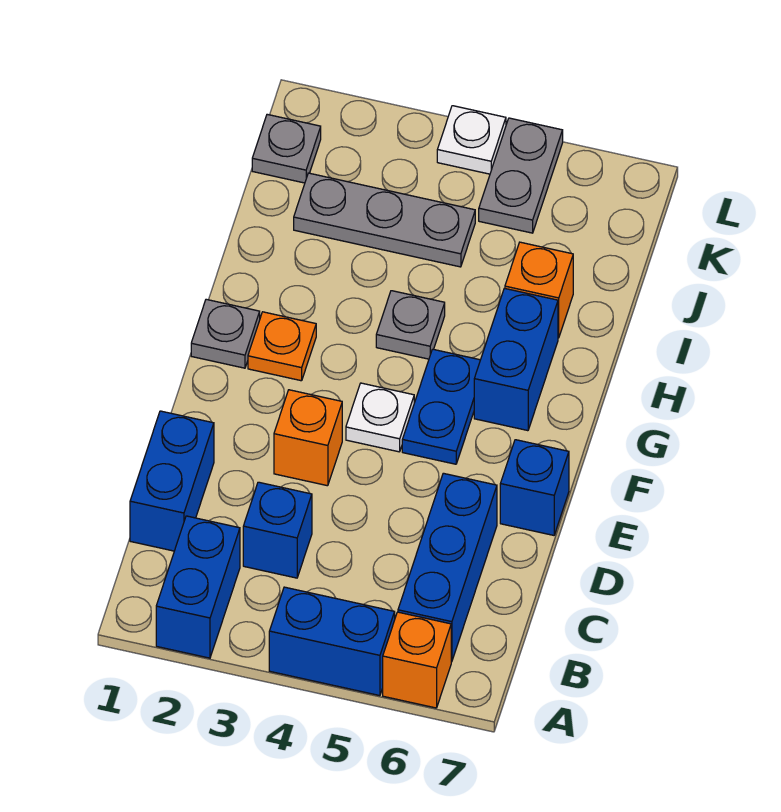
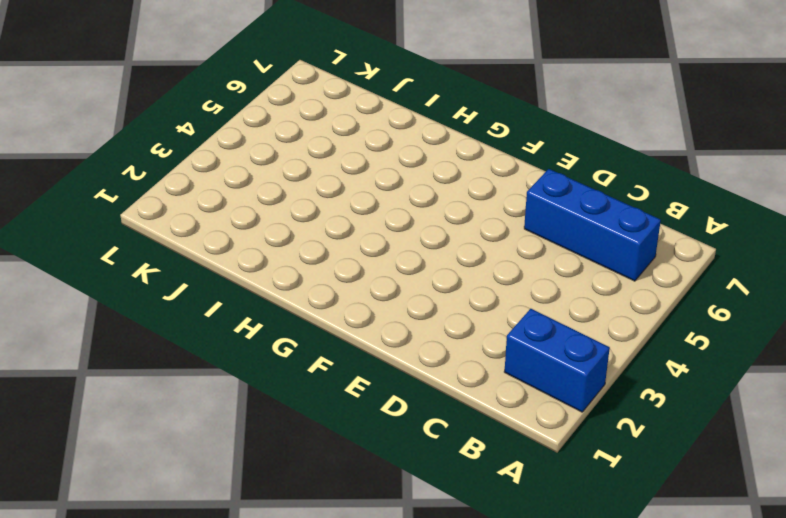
none -> blue brick A4:A5 level 1
none -> orange brick A6 level 1
none -> blue brick C1:D1 level 1

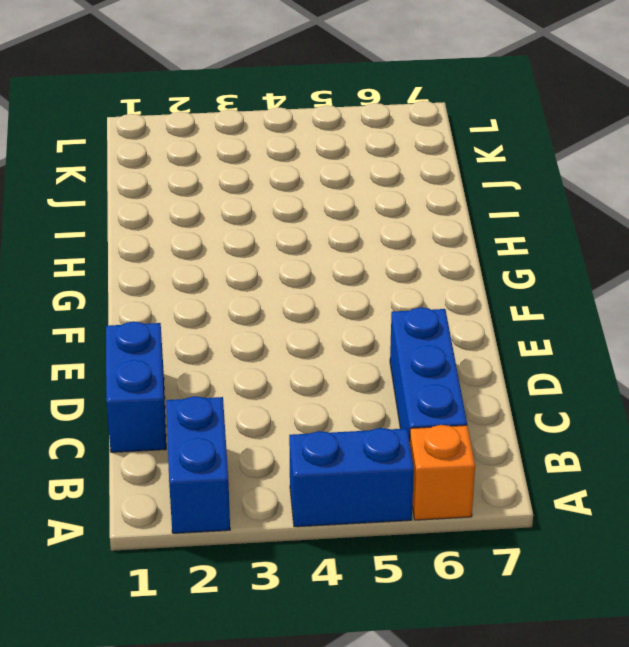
none -> blue brick C3 level 1
none -> orange brick E3 level 1
none -> blue brick E7 level 1

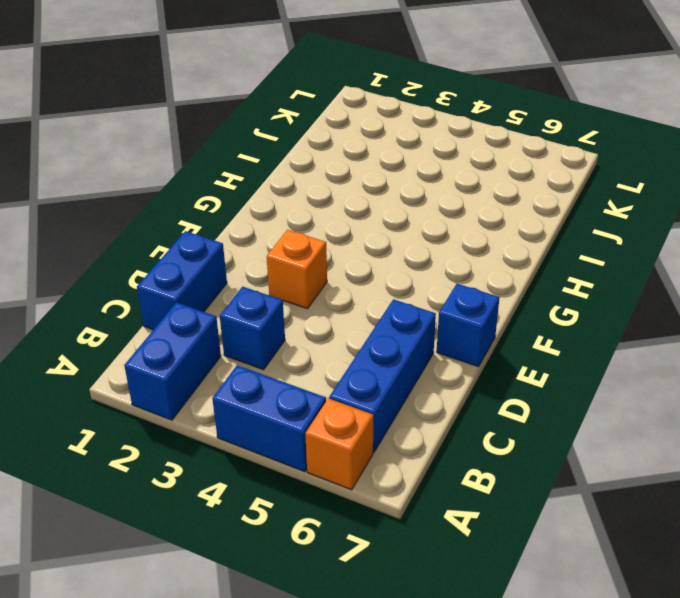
none -> white plate F4 level 1
none -> blue plate F5:G5 level 1
none -> grey plate G1 level 1

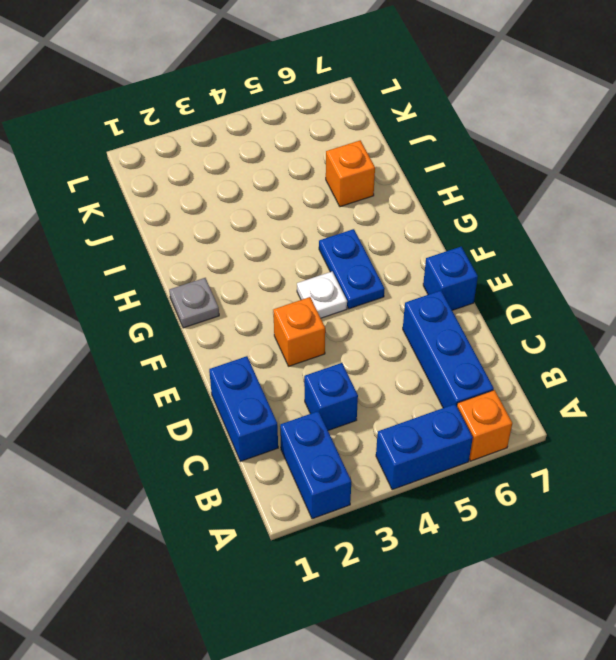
none -> orange plate G2 level 1
none -> blue brick G6:H6 level 1
none -> grey plate H4 level 1

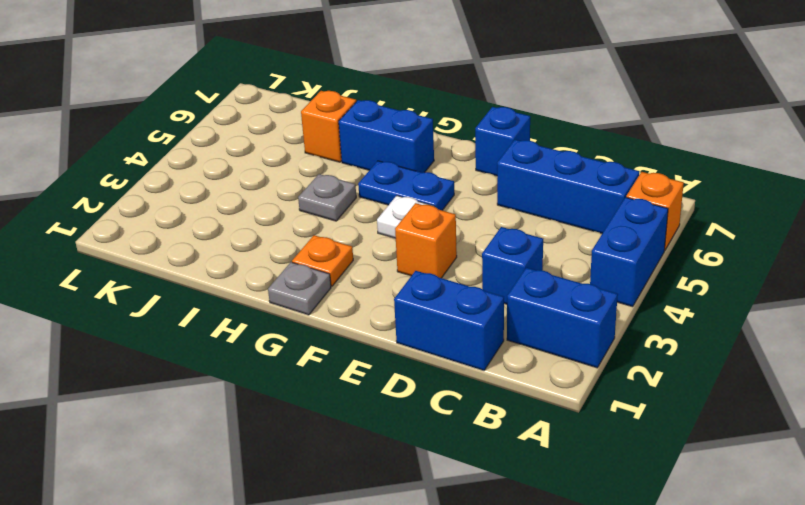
none -> grey plate J2:J4 level 1
none -> grey plate K1 level 1
none -> grey plate K5:L5 level 1

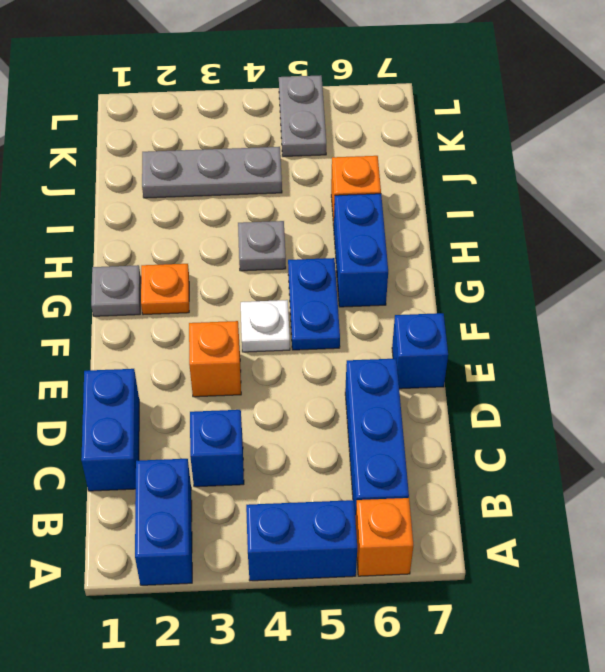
none -> grey plate K1 level 1
none -> white plate L4 level 1

